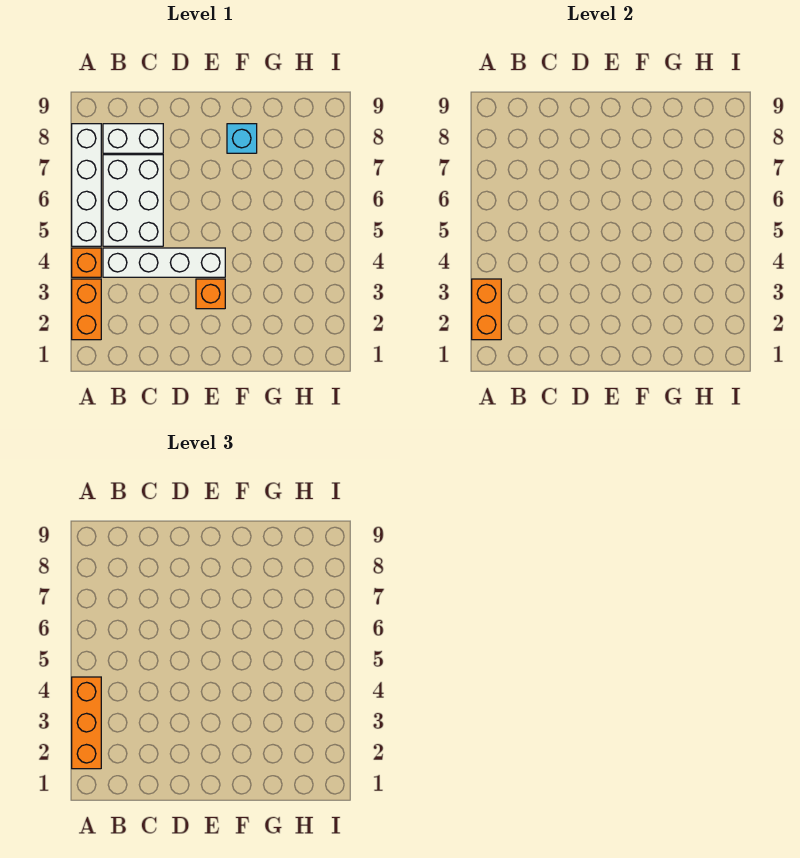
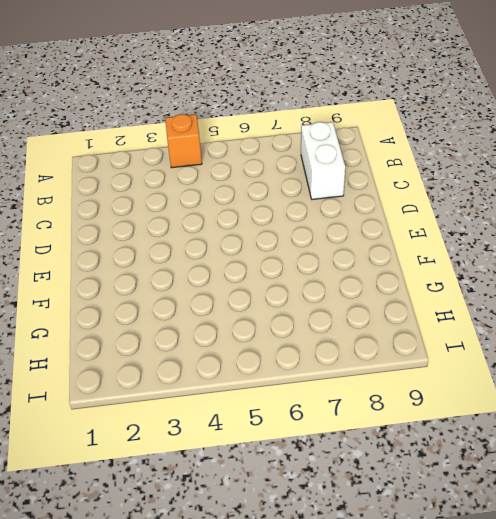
none -> orange brick A2:A3 level 1
none -> white brick A5:A8 level 1

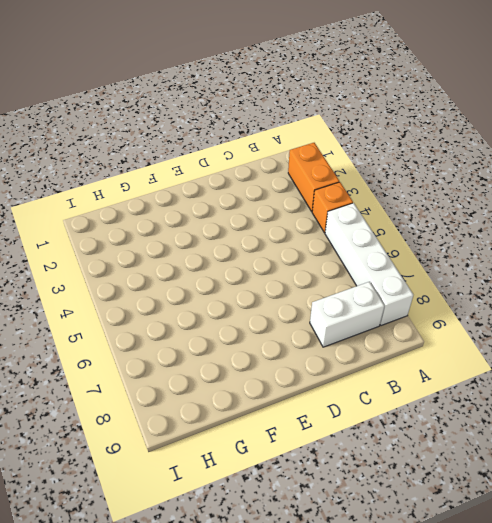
none -> white brick B4:E4 level 1
none -> white brick B5:C7 level 1

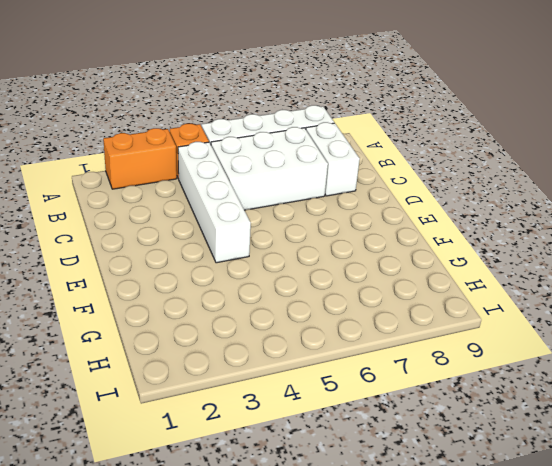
none -> orange brick E3 level 1
none -> cyan brick F8 level 1

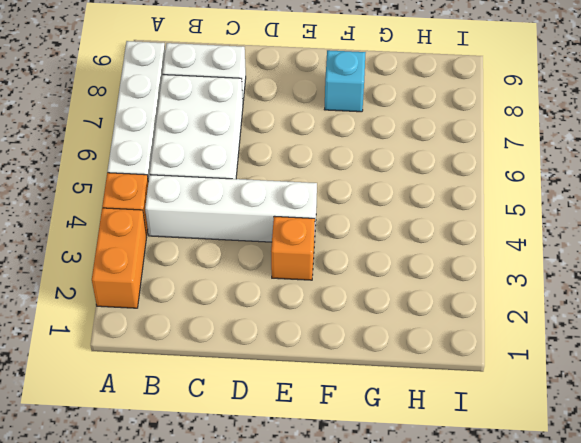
none -> orange brick A2:A3 level 2
none -> orange brick A2:A4 level 3

